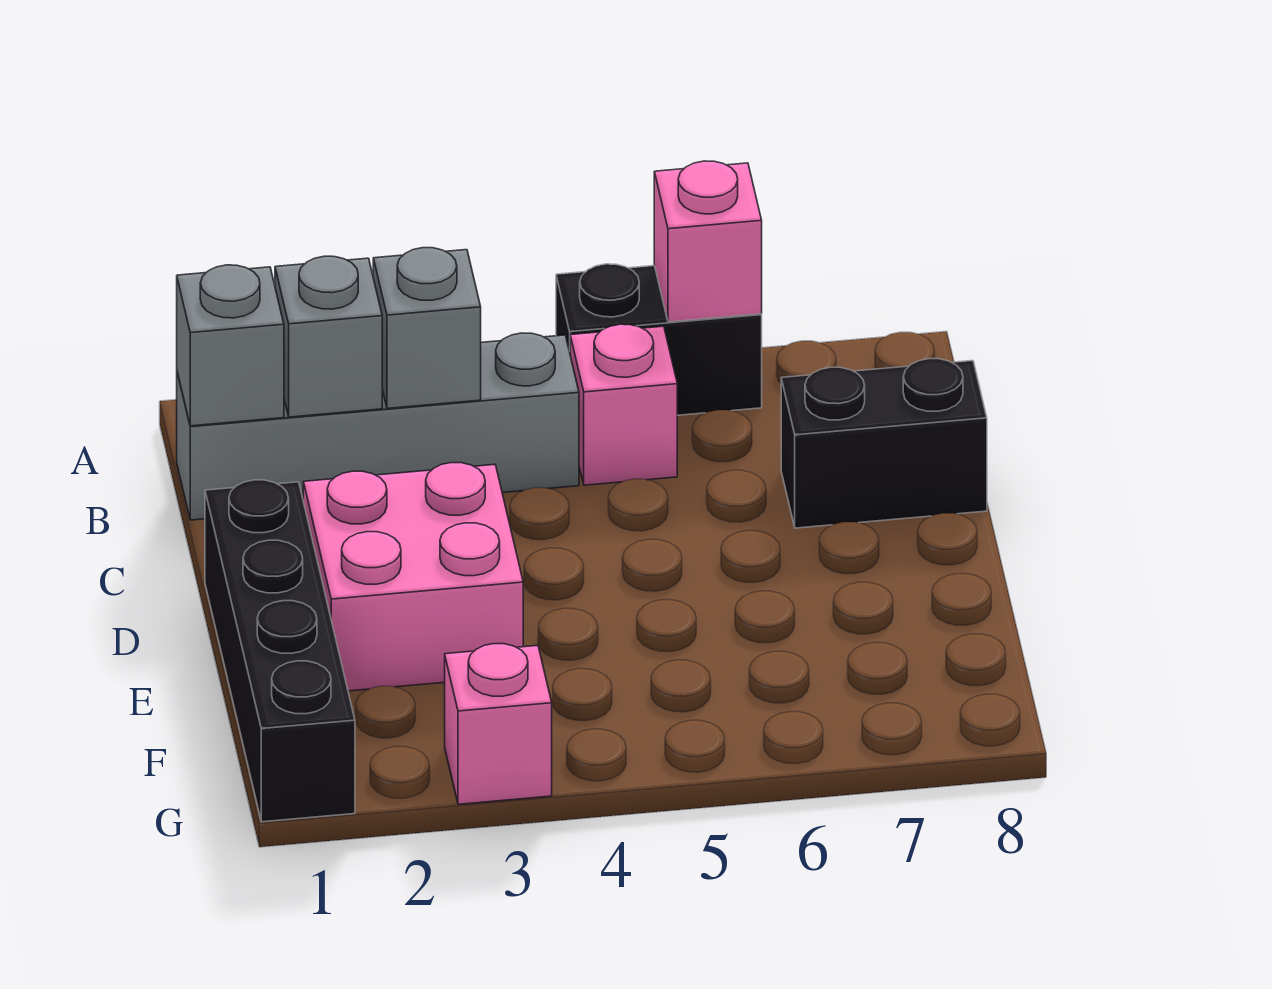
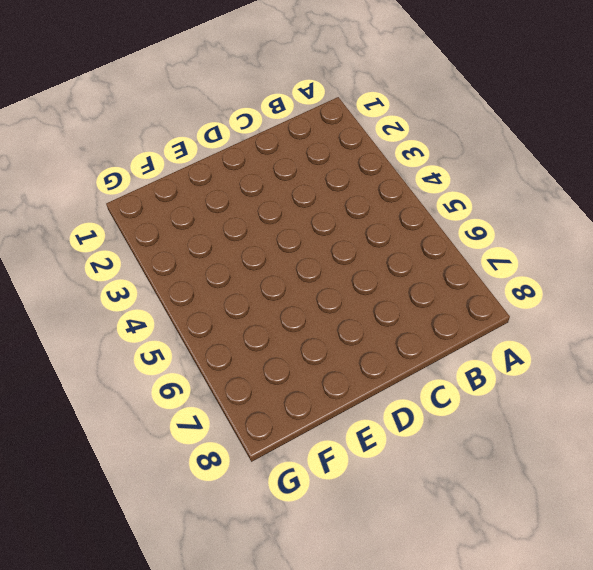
none -> black brick A5:A6 level 1
none -> grey brick B1:B4 level 1

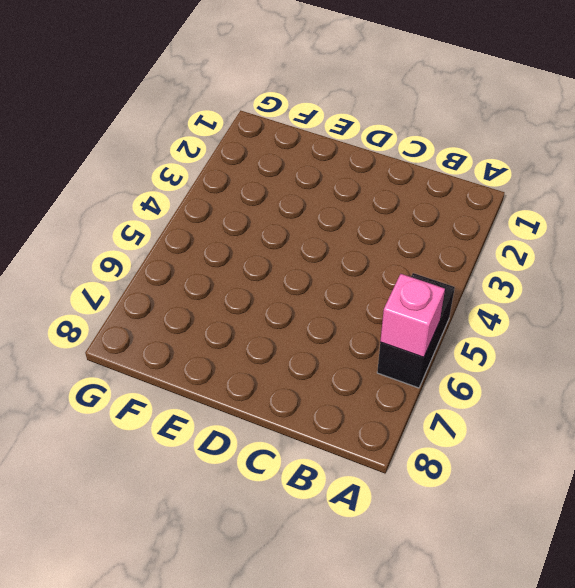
none -> grey brick B1:B4 level 1
none -> pink brick B5 level 1

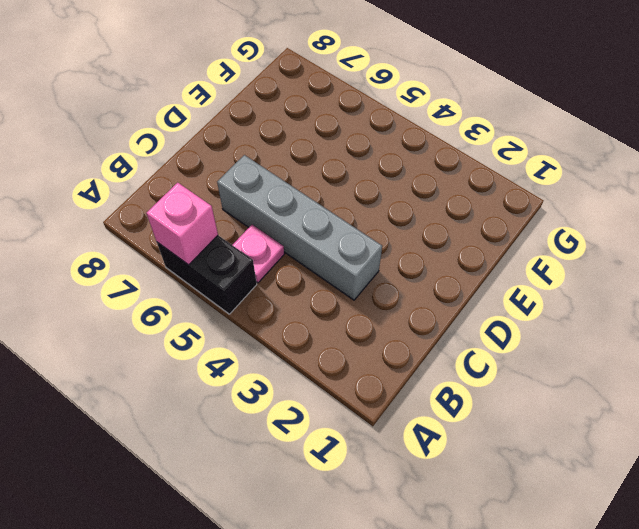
pink plate B5 level 1 -> pink brick B5 level 1
grey brick C3:C6 level 1 -> grey brick B1:B4 level 1
none -> black brick C7:C8 level 1
none -> black brick D1:G1 level 1

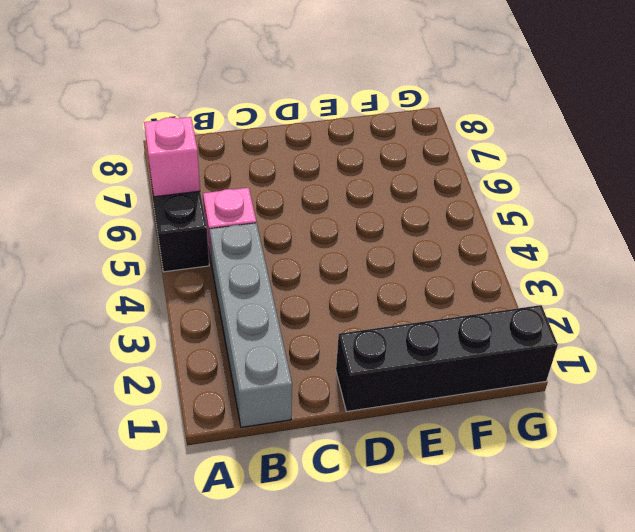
none -> black brick C7:C8 level 1
none -> pink brick D2:E3 level 1

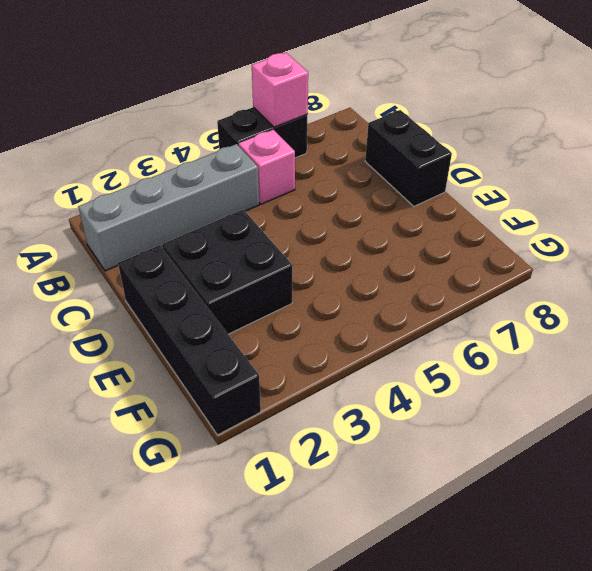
black brick C8:D8 level 1 -> black brick C7:C8 level 1
black brick D2:E3 level 1 -> pink brick D2:E3 level 1
none -> pink brick G3 level 1
none -> grey brick B1 level 2

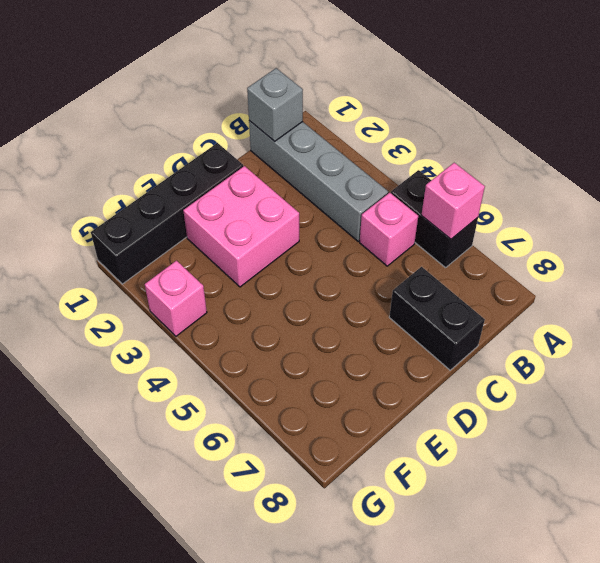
none -> grey brick B2 level 2
none -> grey brick B3 level 2

